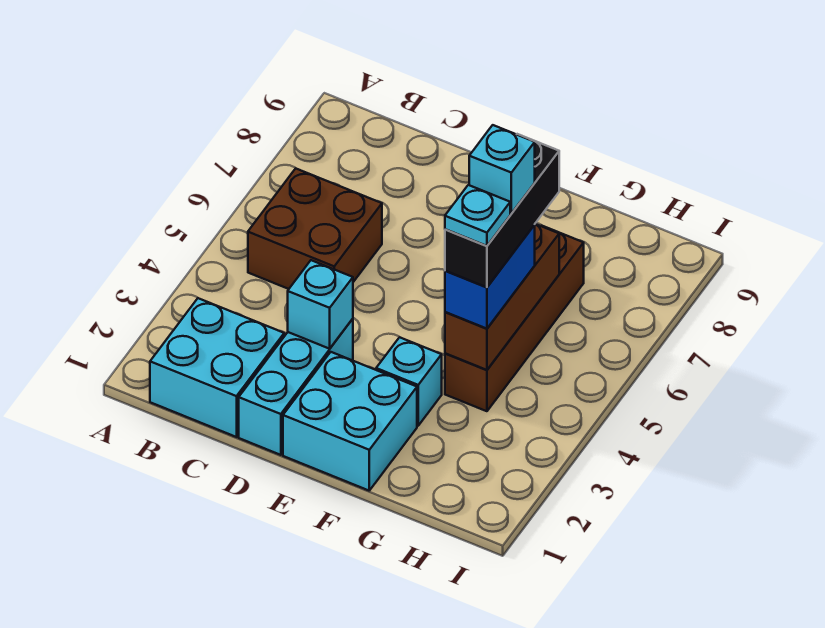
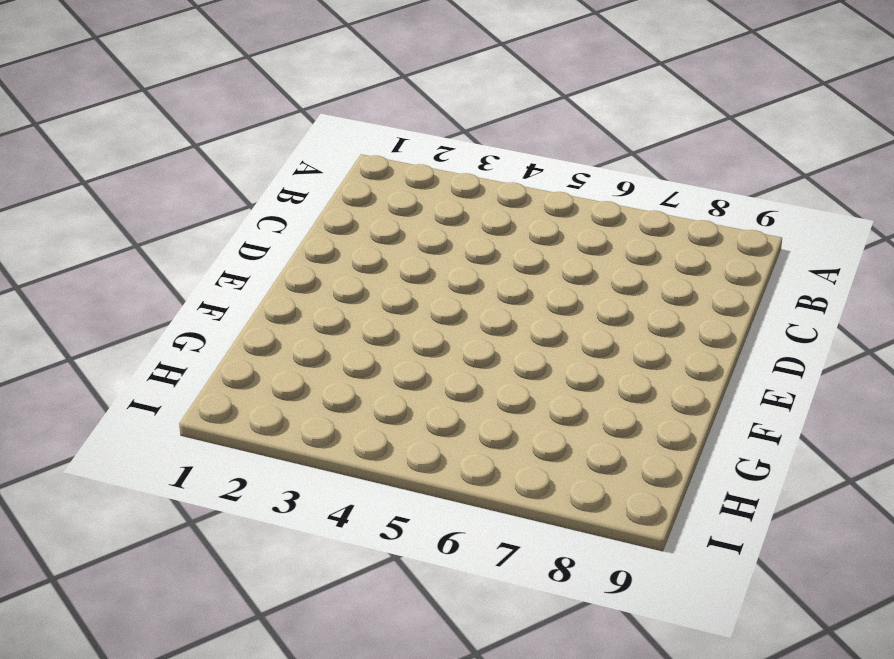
none -> cyan brick B1:C2 level 1
none -> brown brick B5:C6 level 1
none -> cyan brick D1:D3 level 1

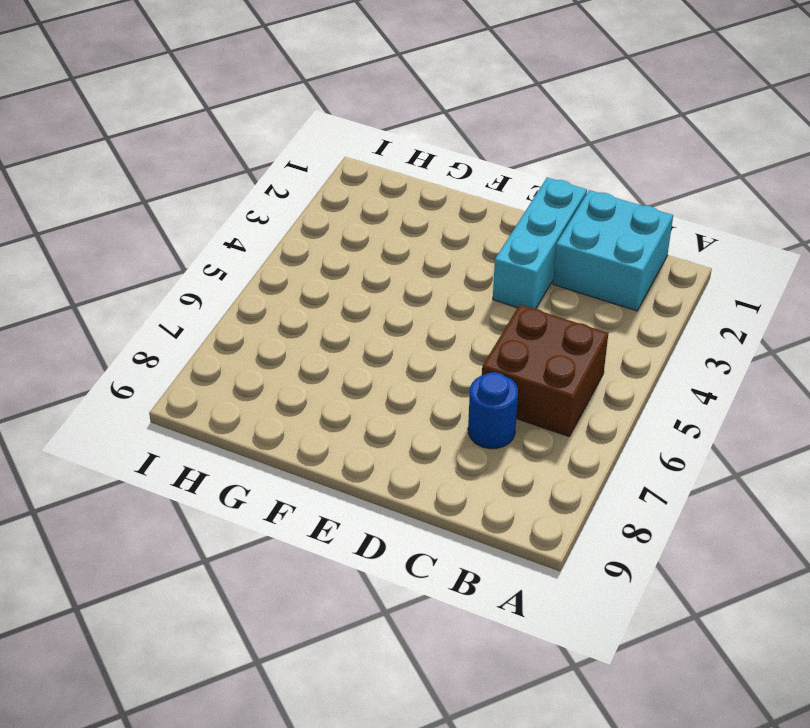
blue round brick C7 level 1 -> none
none -> cyan brick E1:F2 level 1
none -> cyan brick F3 level 1
none -> brown brick G4:G7 level 1

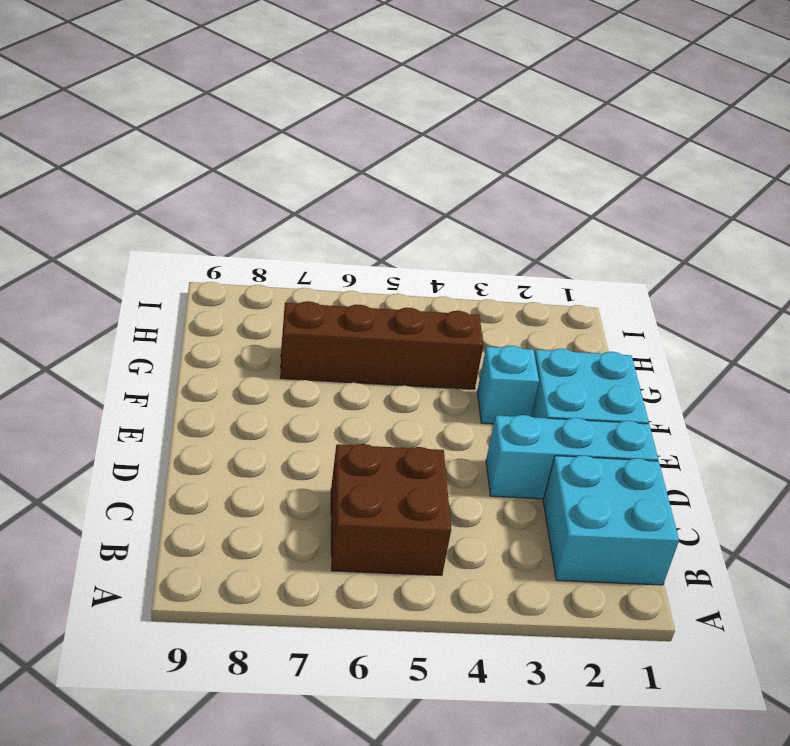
none -> cyan brick D3 level 2
none -> brown brick G4:G6 level 2
none -> blue brick G4:G5 level 3

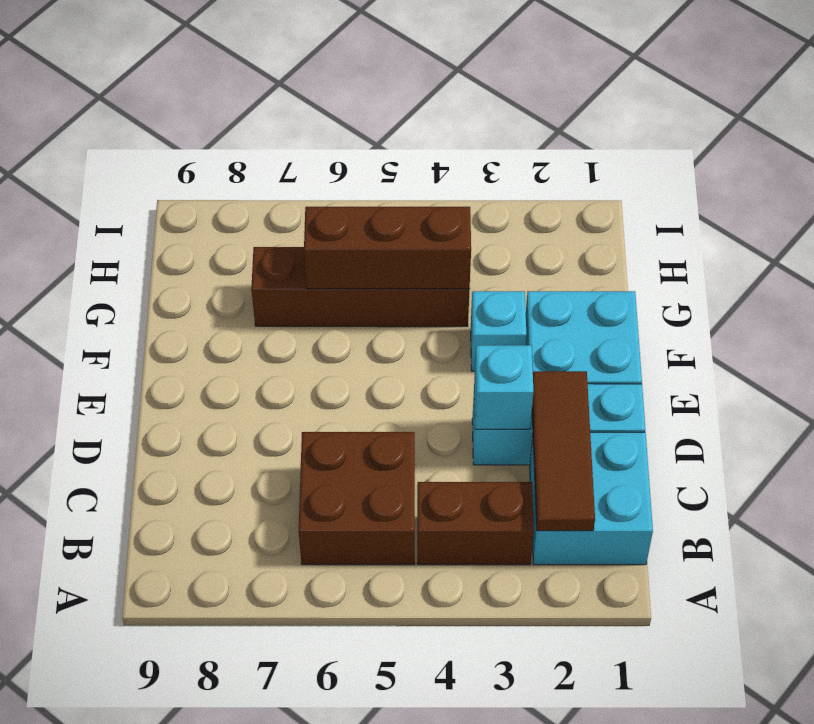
brown tile B2:D2 level 2 -> none
brown brick B3:B4 level 1 -> none
none -> blue brick G4:G5 level 3
none -> black brick G4:G6 level 4
none -> cyan plate G4 level 5

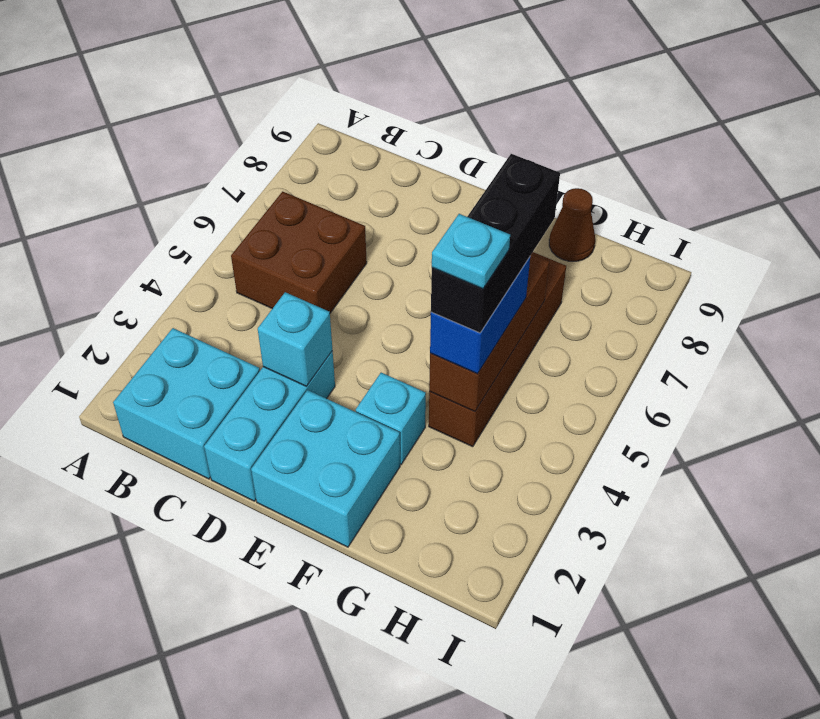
brown cone G9 level 1 -> none
none -> cyan brick G5 level 5

